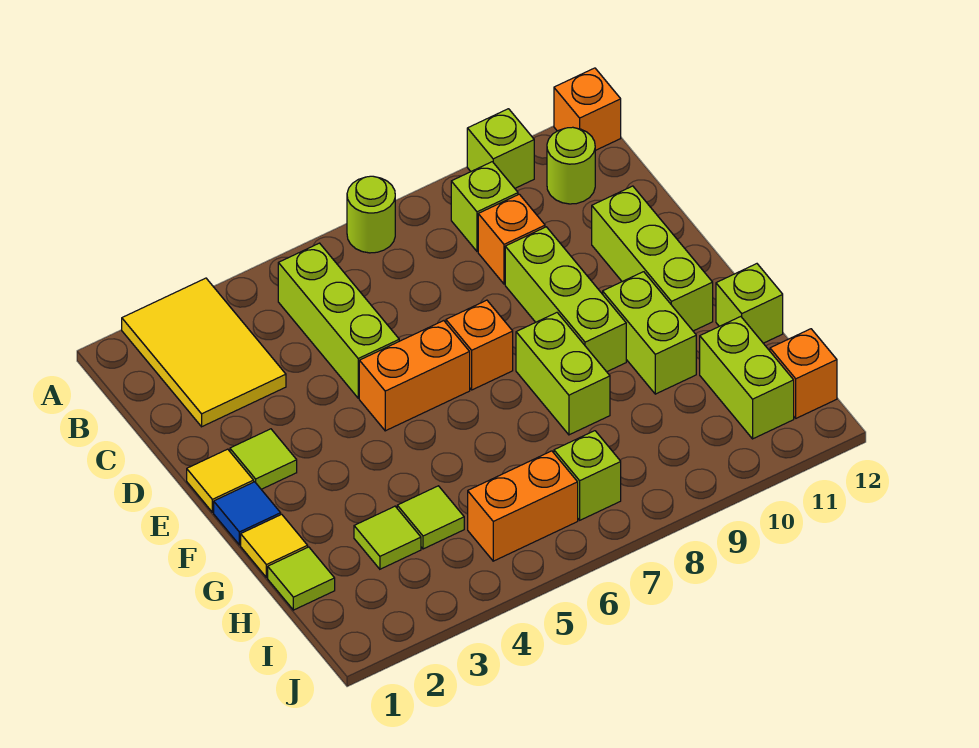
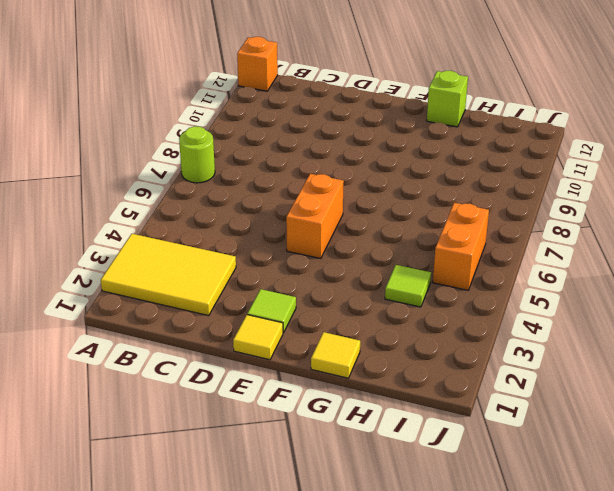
none -> lime brick A10 level 1
none -> lime brick B5:D5 level 1
none -> lime brick B9 level 1

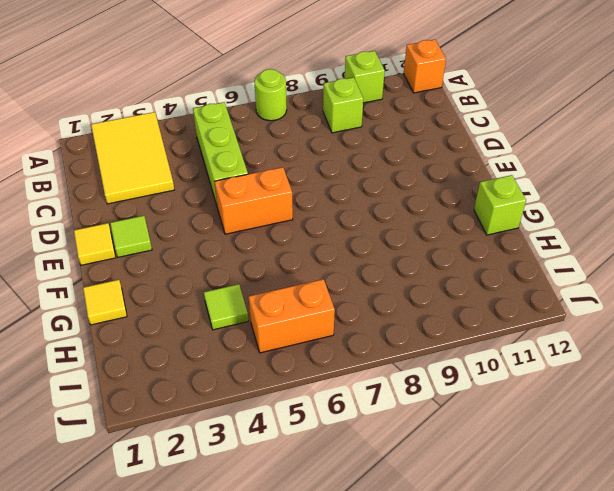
none -> lime round brick B11 level 1
none -> orange brick C9 level 1
none -> lime brick D9:F9 level 1

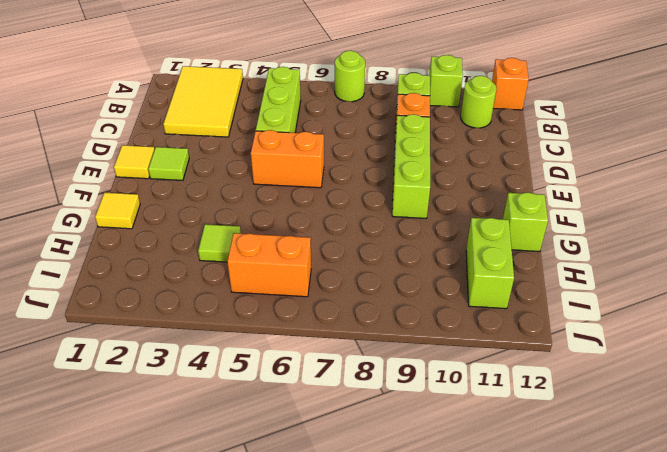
none -> lime brick D11:F11 level 1
none -> orange brick E7 level 1
none -> blue tile F1 level 1

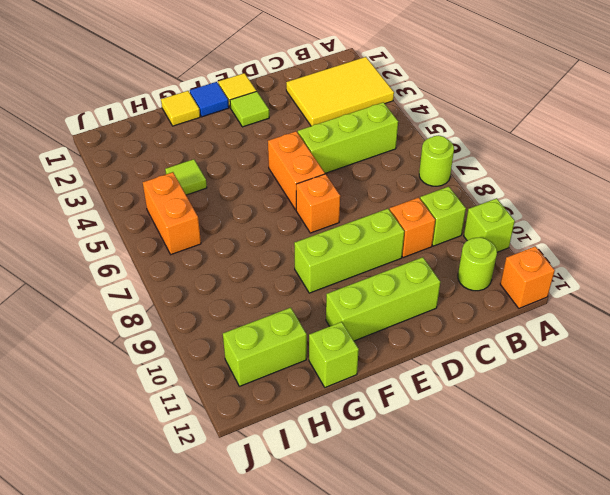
none -> lime brick F8:G8 level 1
none -> lime brick F10:G10 level 1
none -> lime tile H1 level 1

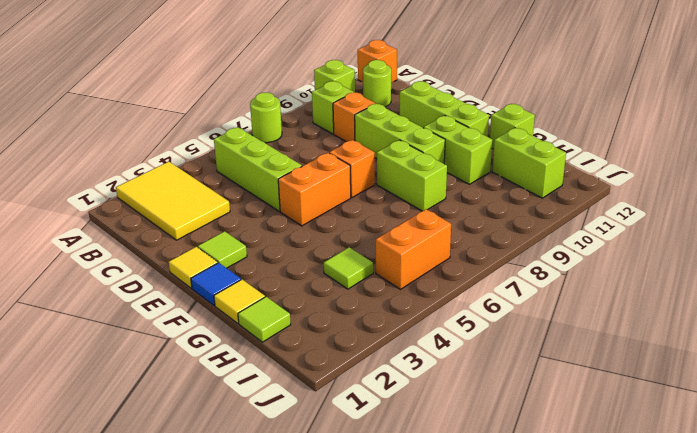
none -> lime tile H3 level 1
none -> lime brick I7 level 1
none -> orange brick I12 level 1

